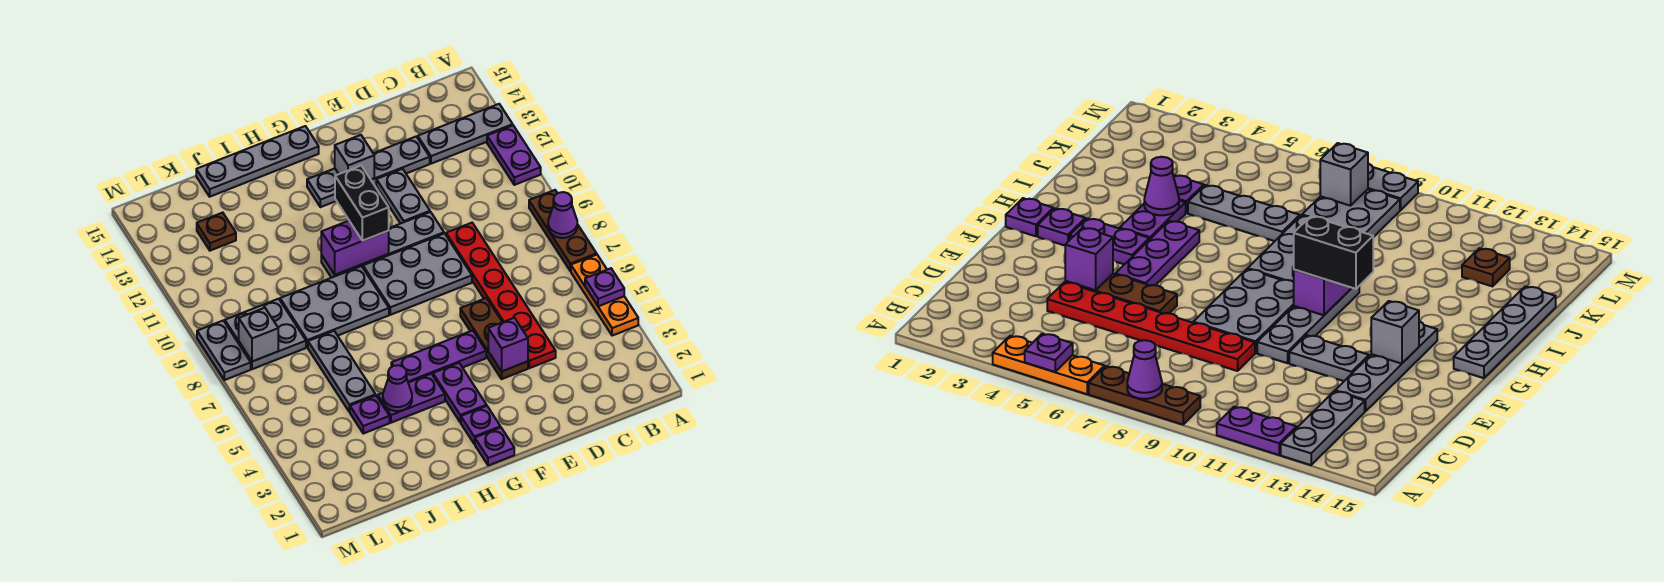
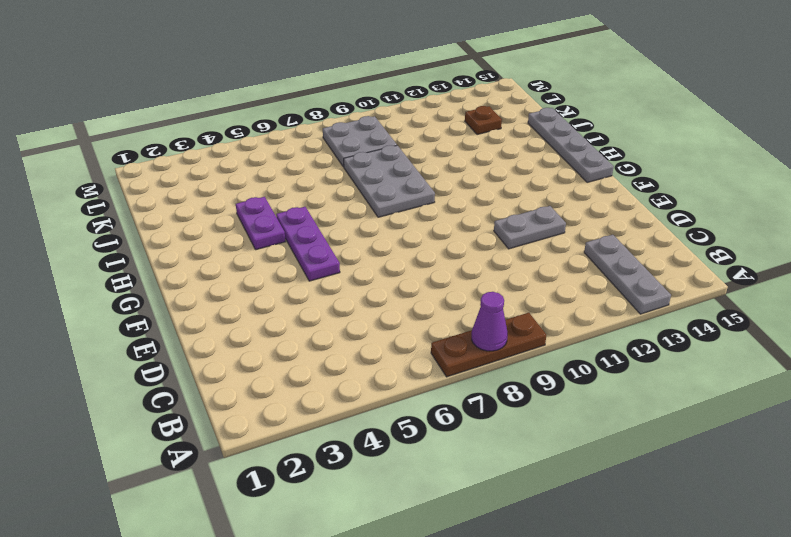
none -> orange plate A4:A6 level 1
none -> purple plate A11:A12 level 1
none -> red plate D4:D9 level 1
none -> grey plate D13:G13 level 1

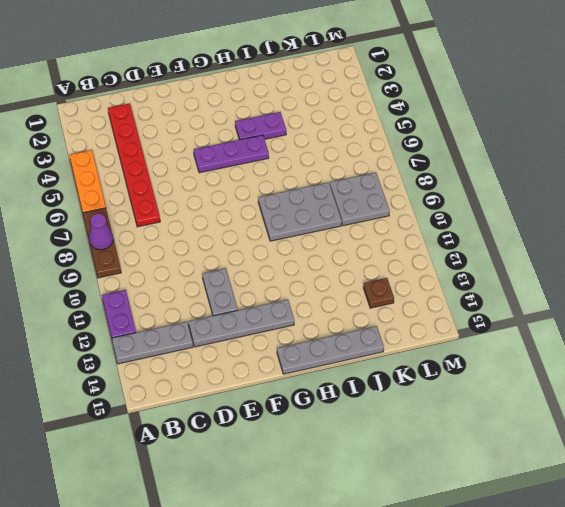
red plate C2:C7 level 1 -> red plate D4:D9 level 1
none -> brown plate E4:E6 level 1
none -> grey plate E8:G9 level 1
none -> grey plate E10:H10 level 1
none -> purple plate G1 level 1

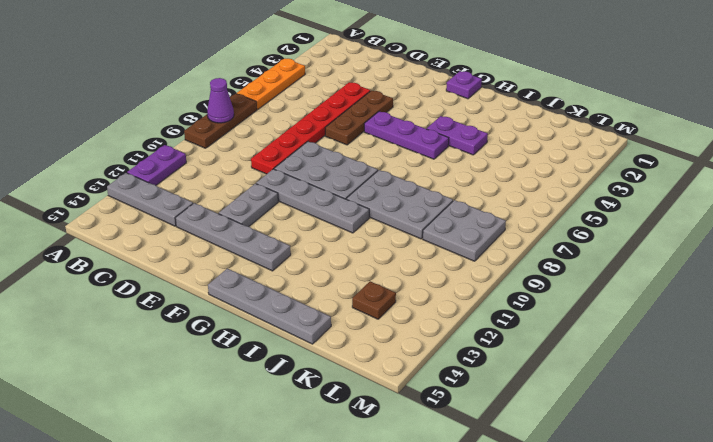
none -> purple plate G2 level 1
none -> purple plate G3:G4 level 1
none -> purple plate J4 level 1
none -> grey plate J5:J7 level 1

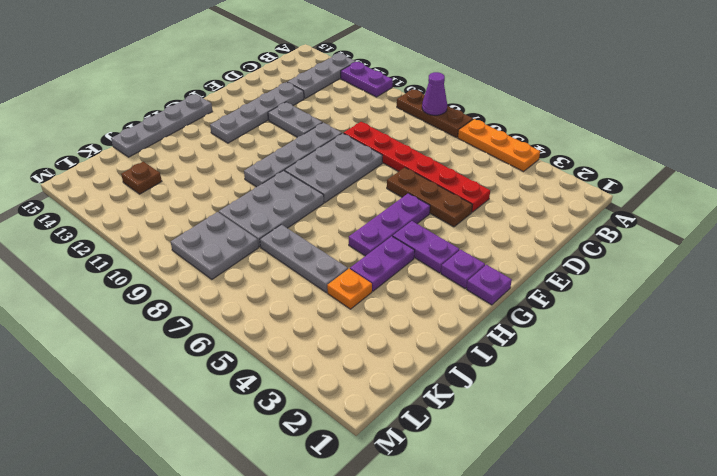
orange plate J4 level 1 -> purple plate J4 level 1
none -> grey plate M8:M9 level 1
none -> purple plate A5 level 2
none -> purple brick E4 level 2
none -> grey brick F13 level 2

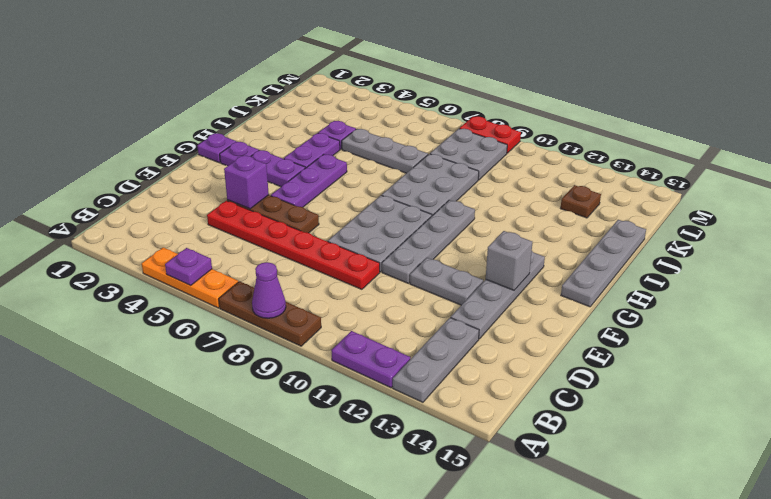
red plate M8:M9 level 1 -> grey plate M8:M9 level 1
none -> purple brick G10:H10 level 2
none -> purple cone I4 level 2
none -> grey brick L8 level 2
none -> black brick G10:G11 level 3

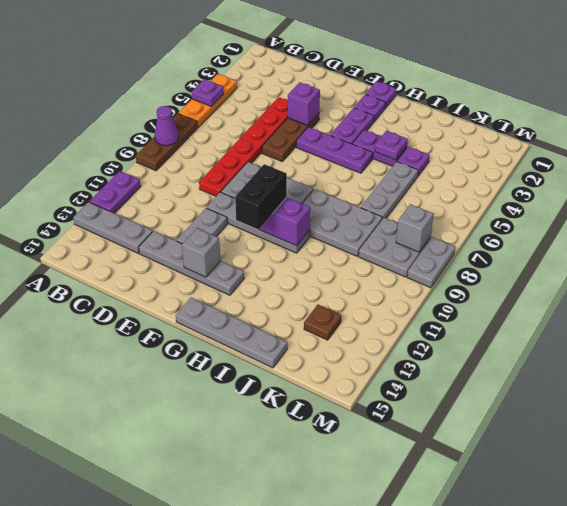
purple plate I4 level 2 -> purple cone I4 level 2

